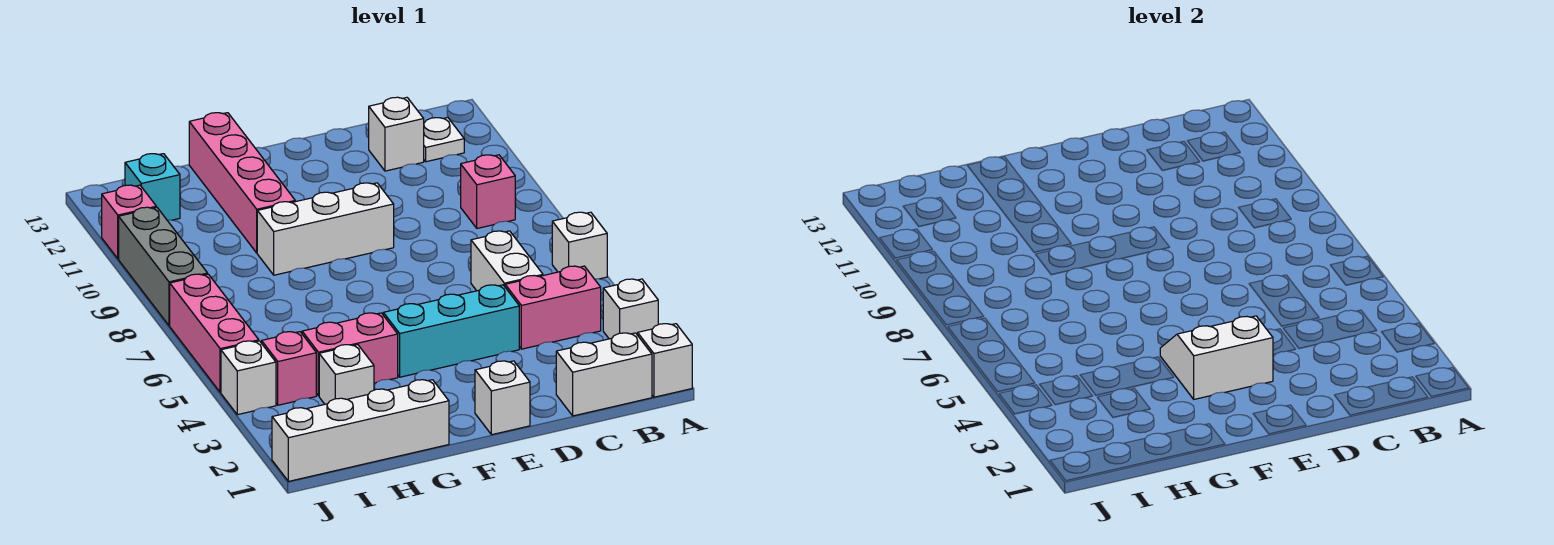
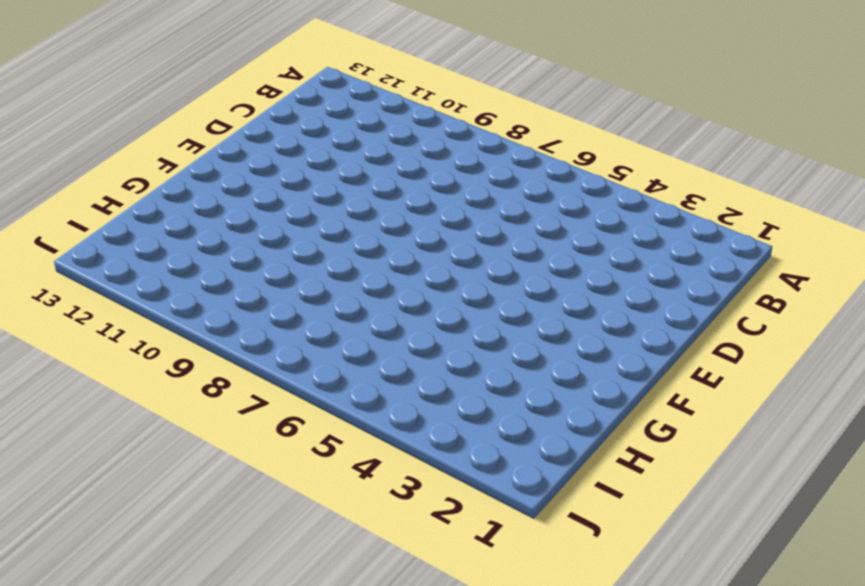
none -> white brick A1 level 1
none -> white brick A3 level 1
none -> white brick A6 level 1

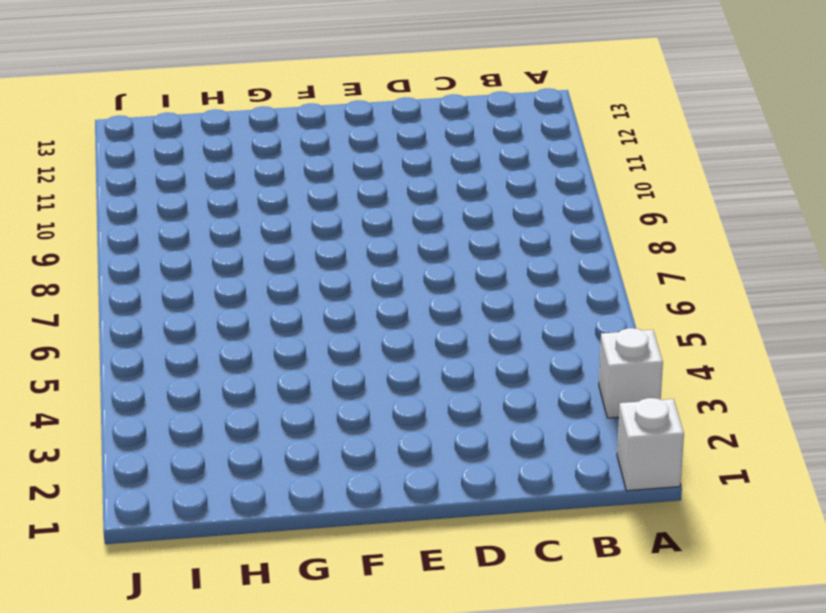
none -> white brick A6 level 1
none -> white brick B1:C1 level 1
none -> pink brick B4:C4 level 1

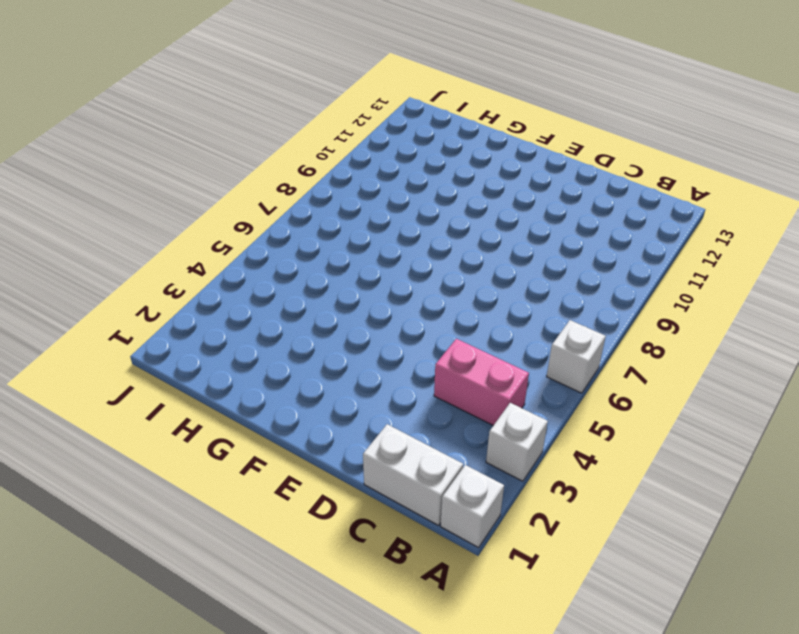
none -> pink brick B9 level 1
none -> white plate B12 level 1
none -> white brick C5:C6 level 1

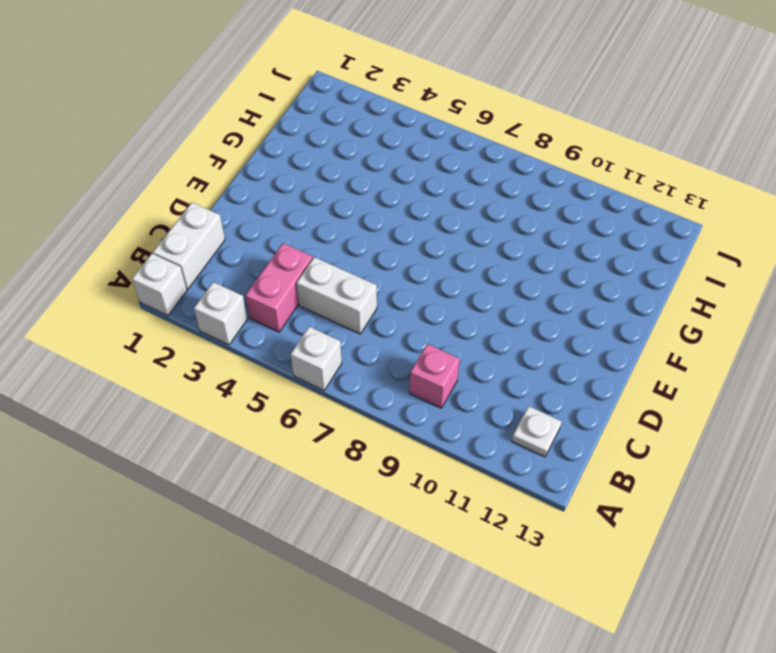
none -> white brick C12 level 1
none -> cyan brick D4:F4 level 1
none -> white brick E1 level 1

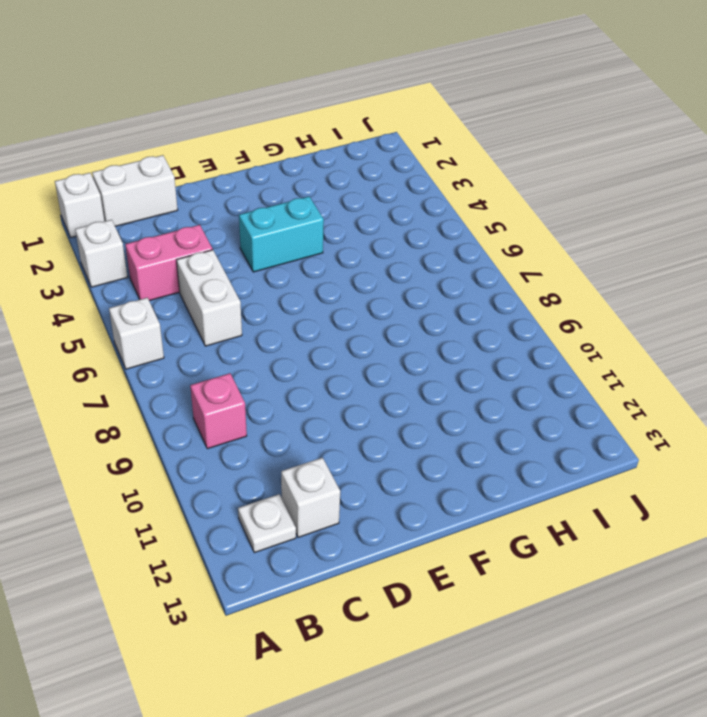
cyan brick E4:F4 level 1 -> cyan brick D4:F4 level 1
none -> white brick E1 level 1
none -> white brick E9:G9 level 1
none -> white brick G1:J1 level 1

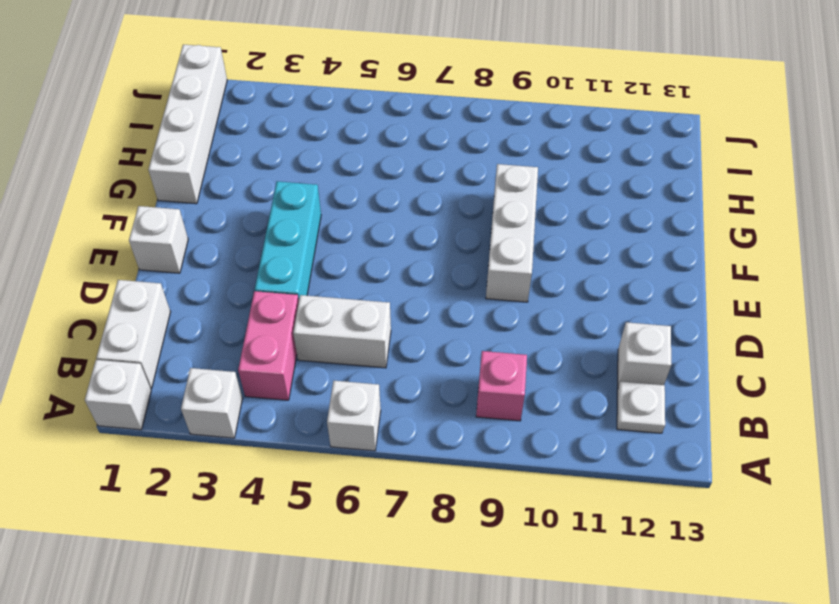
none -> pink brick G4:H4 level 1
none -> pink brick G10:G13 level 1
none -> white brick H3 level 1

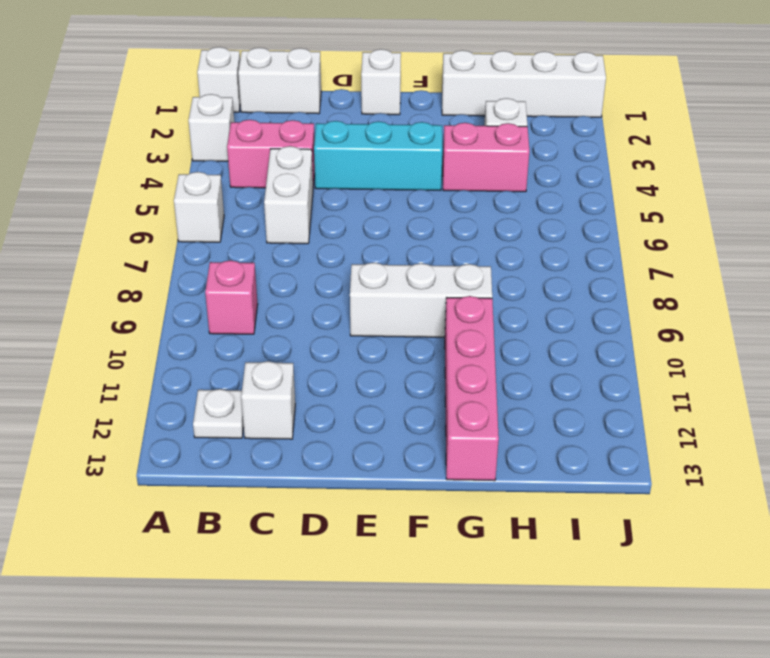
none -> pink brick I4 level 1
none -> cyan brick I12 level 1
none -> white brick J4 level 1

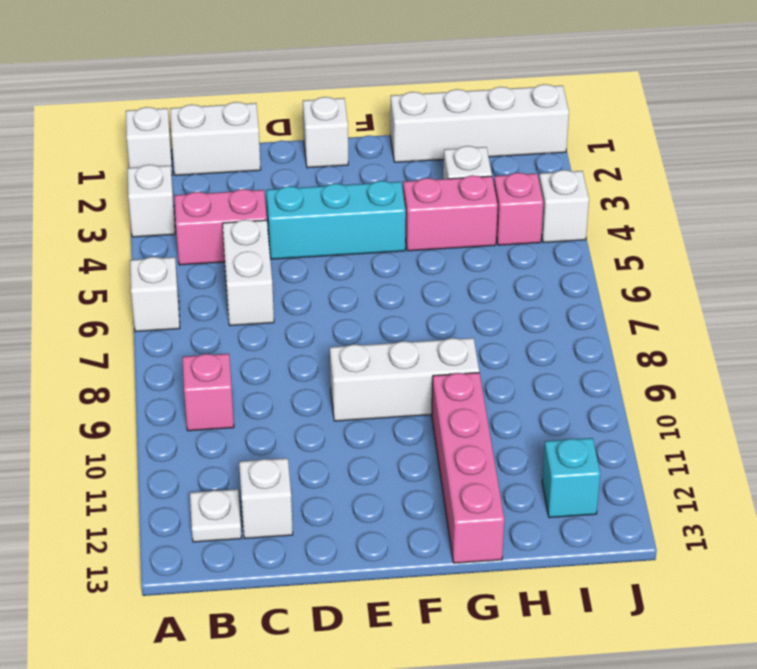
none -> pink brick J5:J7 level 1
none -> grey brick J8:J10 level 1
none -> pink brick J11 level 1

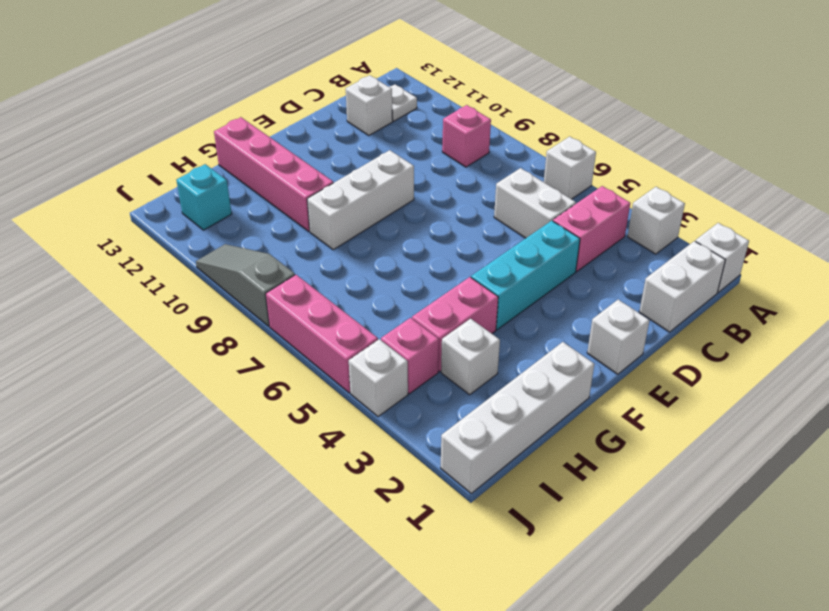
grey slope J8:J10 level 1 top 8 -> grey brick J8:J10 level 1
none -> pink brick J11 level 1
none -> white slope E3:F4 level 2 top 3

